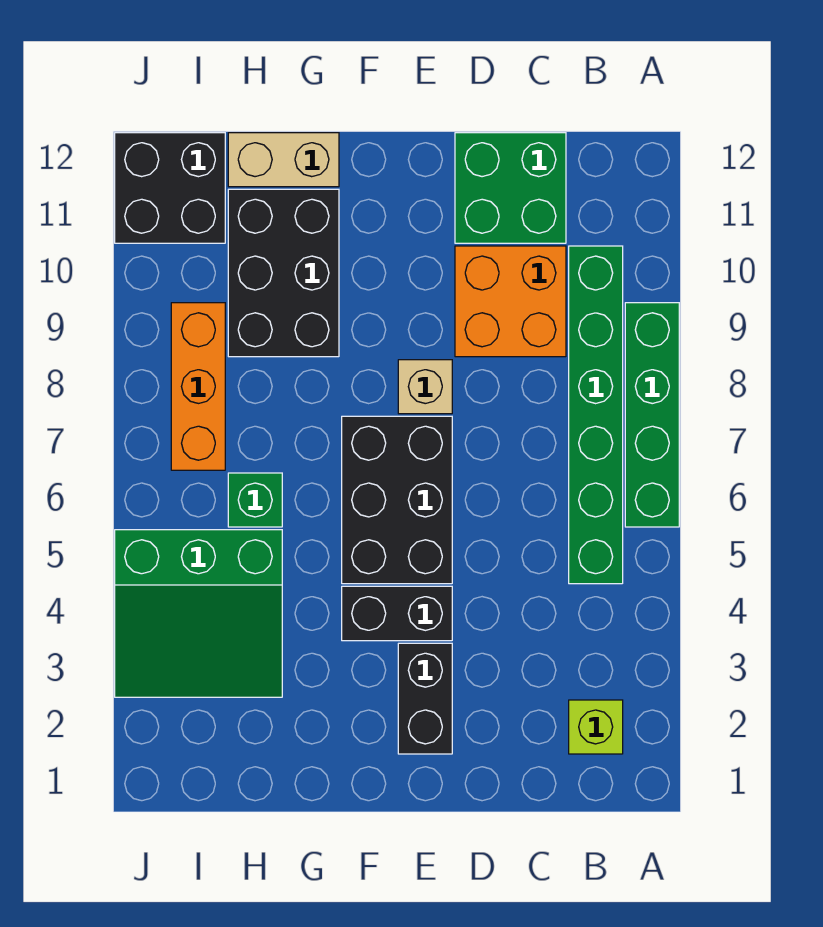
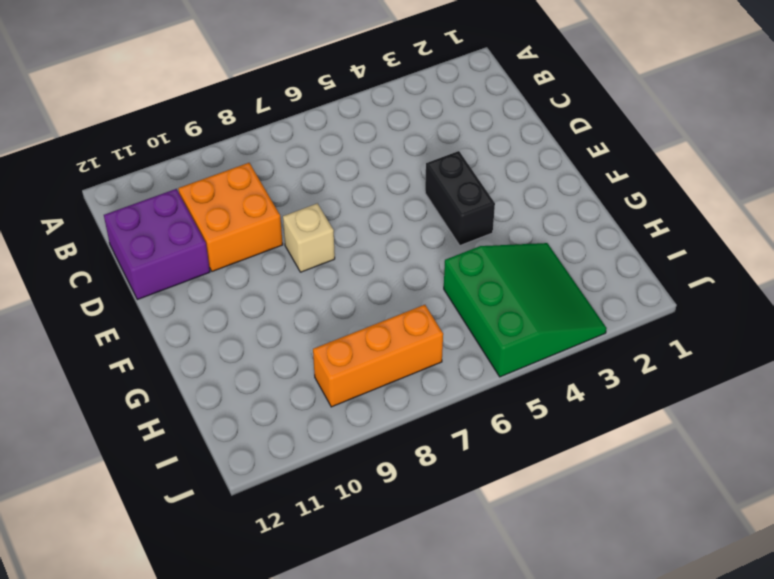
purple brick C11:D12 level 1 -> green brick C11:D12 level 1
none -> green brick A6:A9 level 1
none -> lime brick B2 level 1
none -> green brick B5:B10 level 1

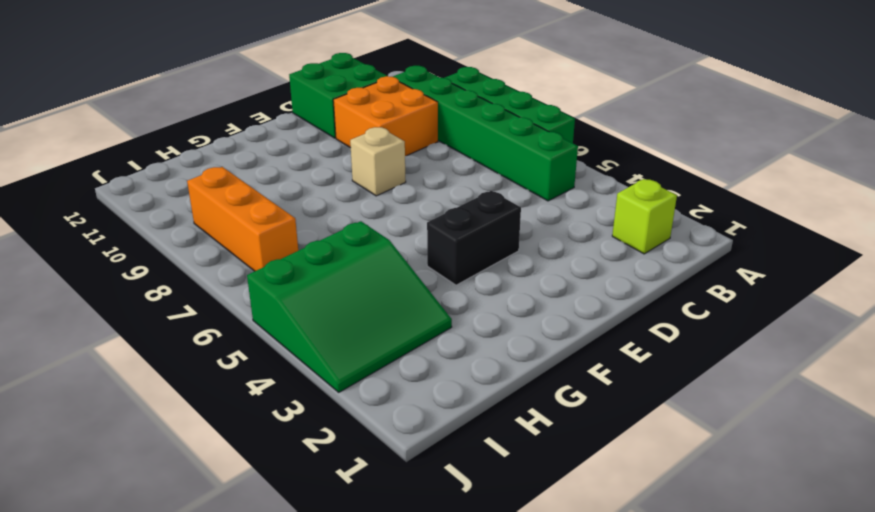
none -> black brick E2:E3 level 1
none -> black brick E5:F7 level 1
none -> black brick G9:H11 level 1

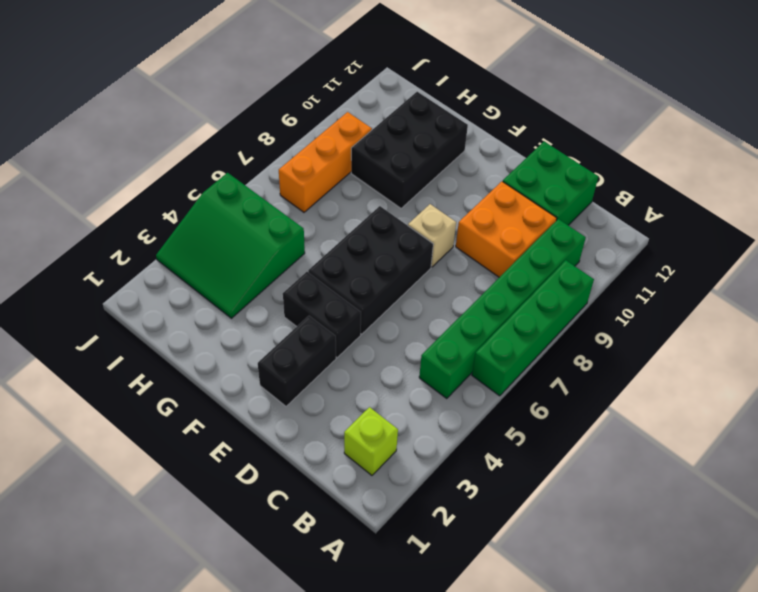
none -> tan brick G12:H12 level 1
none -> green brick H6 level 1
none -> black brick I11:J12 level 1

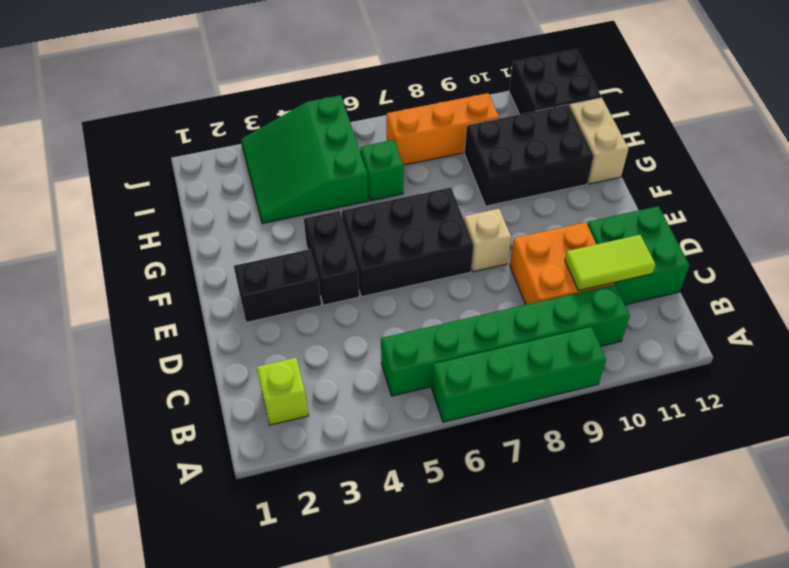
lime tile C10:C11 level 2 -> none

